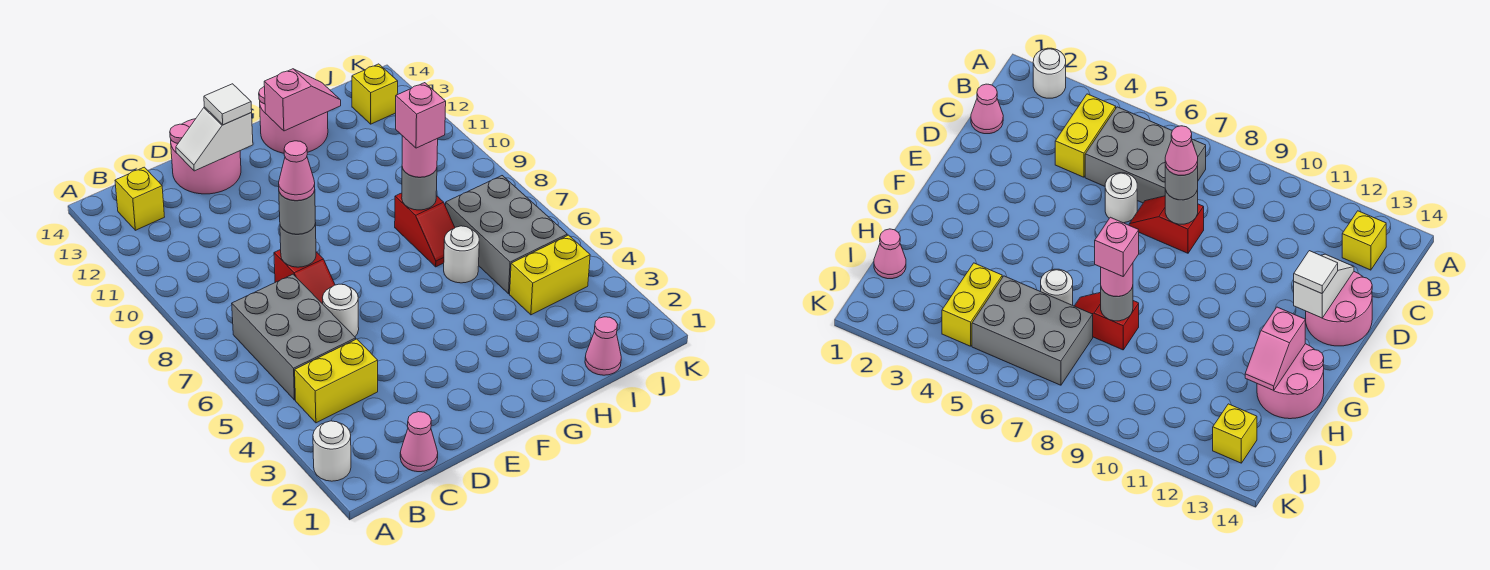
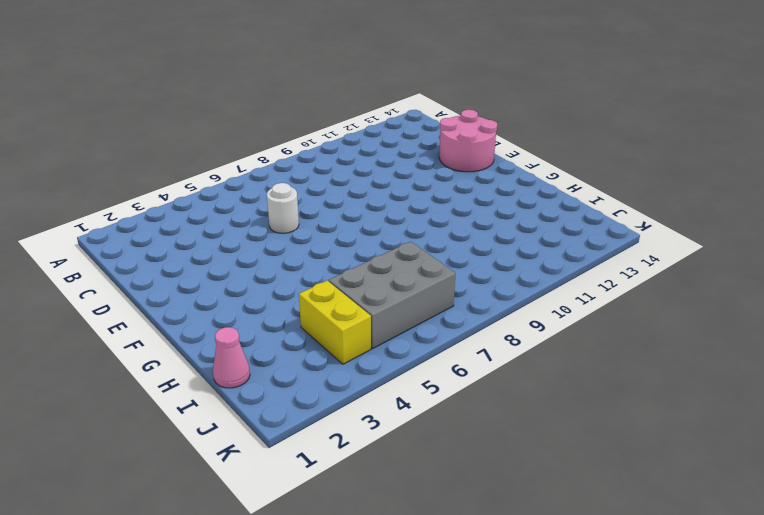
none -> white round brick A2 level 1
none -> yellow brick B4:C4 level 1
none -> grey brick B5:C7 level 1

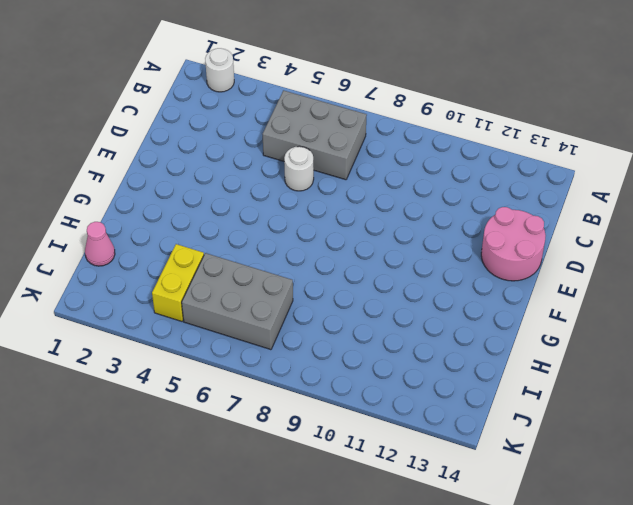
none -> yellow brick B4:C4 level 1
none -> yellow brick B13 level 1
none -> pink cone C1 level 1

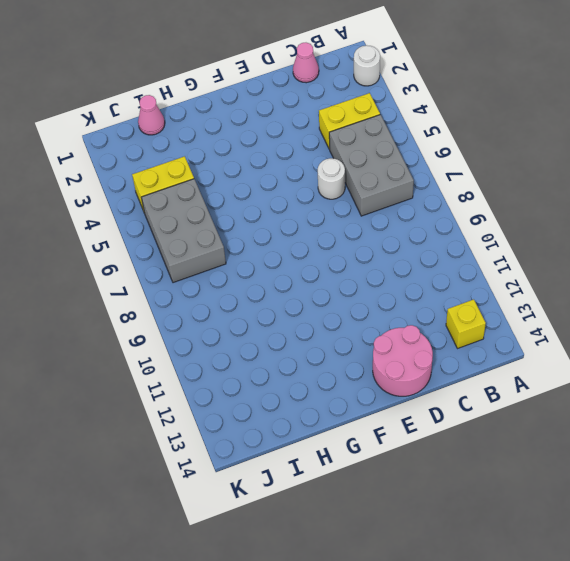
none -> red slope D7:D8 level 1 top 8
none -> pink round brick G13:H14 level 1
none -> white round brick H6 level 1

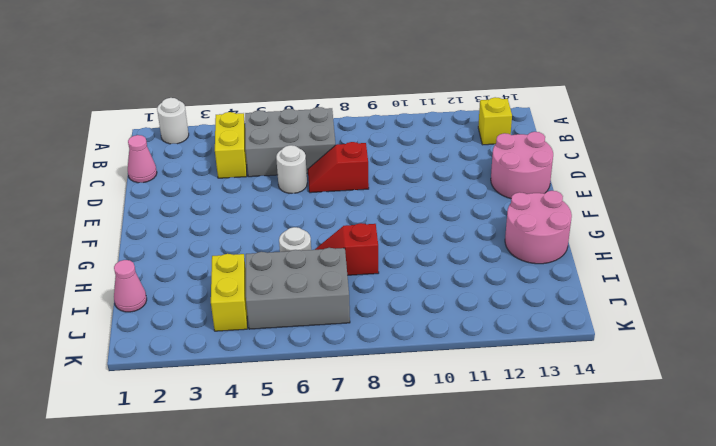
none -> yellow brick J13 level 1
none -> grey round brick D8 level 2
none -> white slope D13:E13 level 2 top E

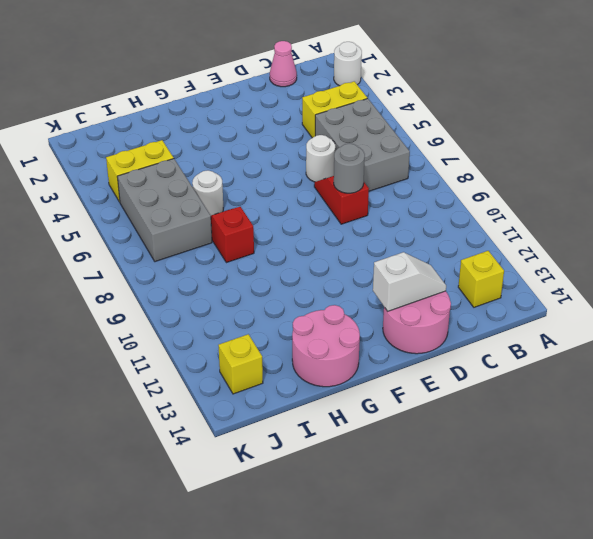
none -> pink cone I1 level 1
none -> pink slope G13:H13 level 2 top G
none -> grey round brick H8 level 2

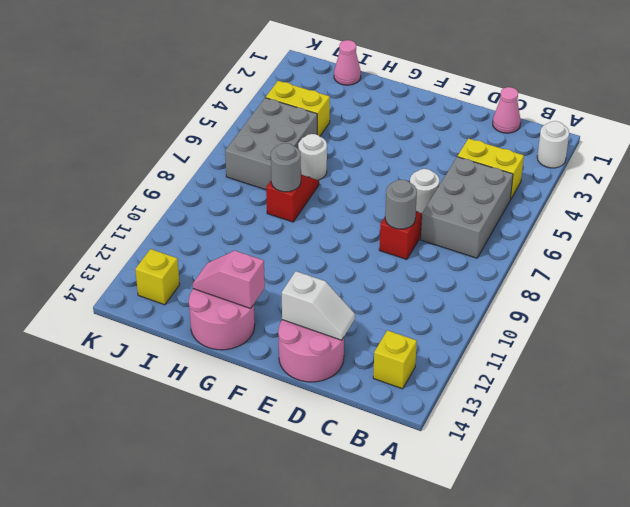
none -> grey round brick D8 level 3
none -> white tile E13 level 3
none -> pink round brick H8 level 3

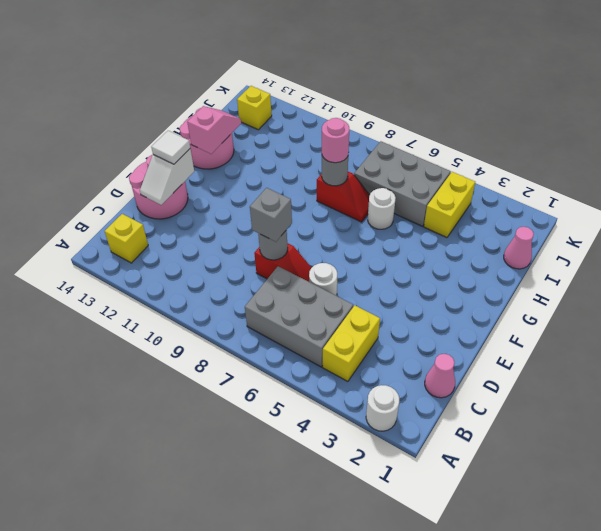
grey brick D8 level 3 -> grey round brick D8 level 3
none -> pink cone D8 level 4
none -> pink brick H8 level 4

